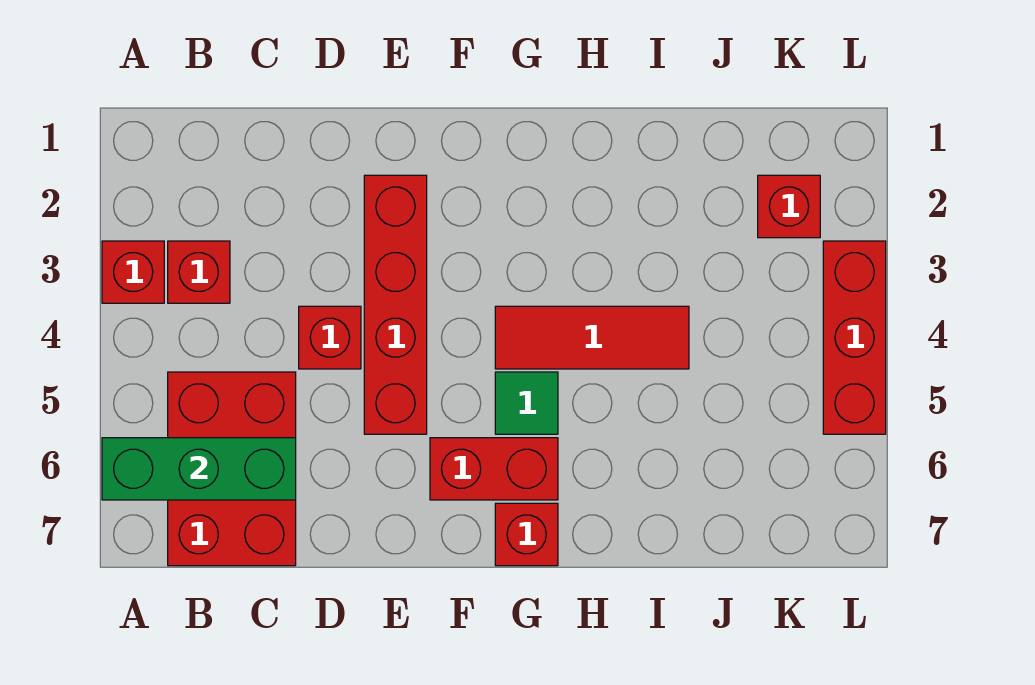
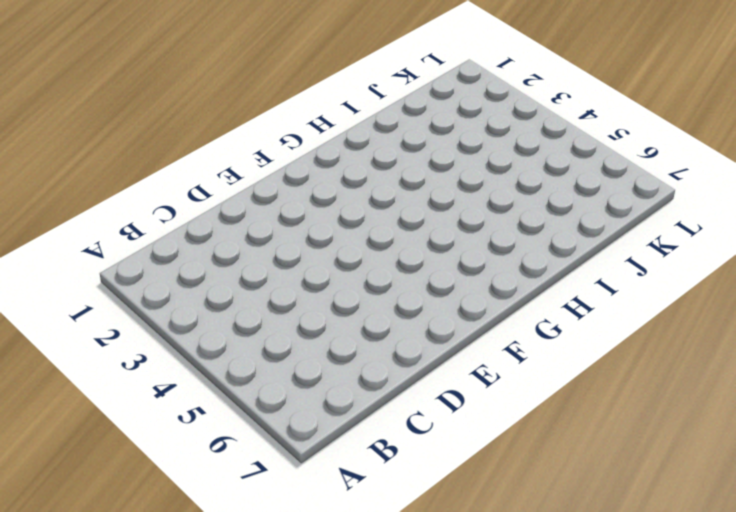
none -> red brick A3 level 1
none -> red brick B3 level 1
none -> red brick B5:C7 level 1

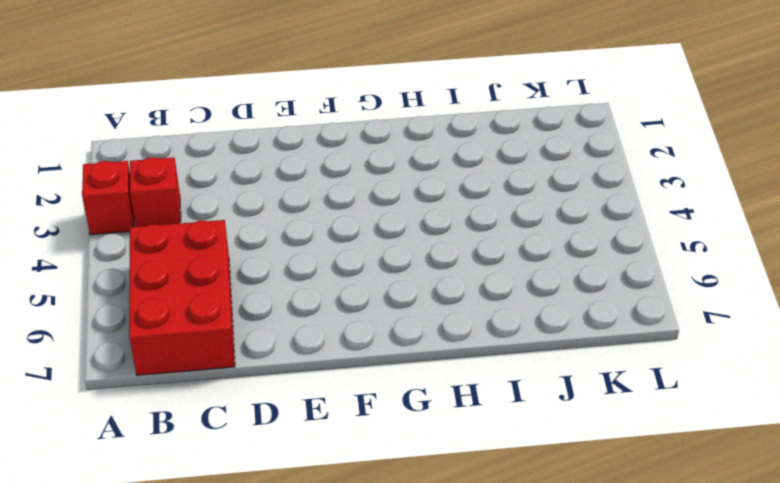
none -> red brick D4 level 1
none -> red brick E2:E5 level 1
none -> red brick F6:G6 level 1

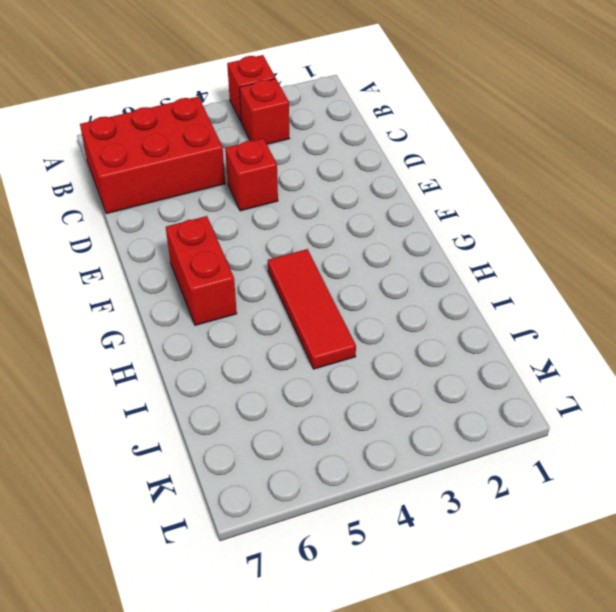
none -> red brick E2:E5 level 1
none -> green tile G5 level 1
none -> red brick G7 level 1

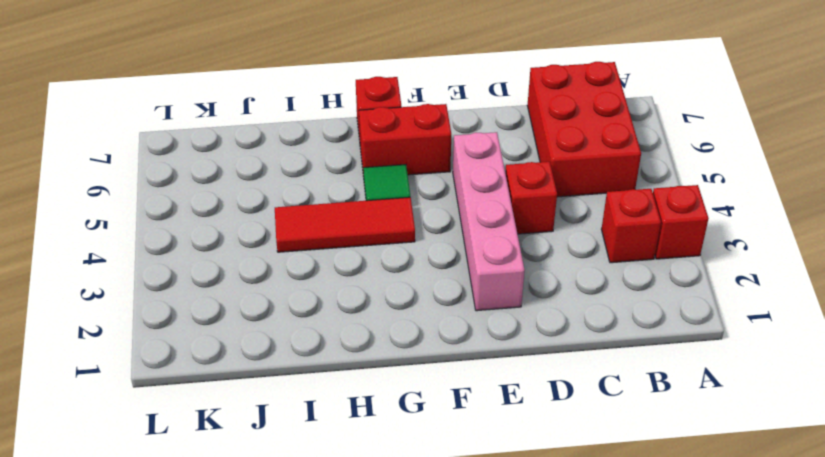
pink brick E2:E5 level 1 -> red brick E2:E5 level 1
none -> red brick K2 level 1
none -> red brick L3:L5 level 1
none -> green brick A6:C6 level 2

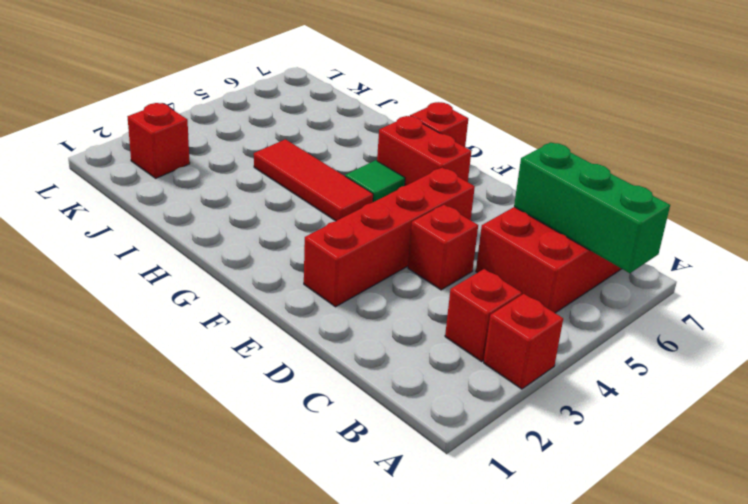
none -> red brick L3:L5 level 1

